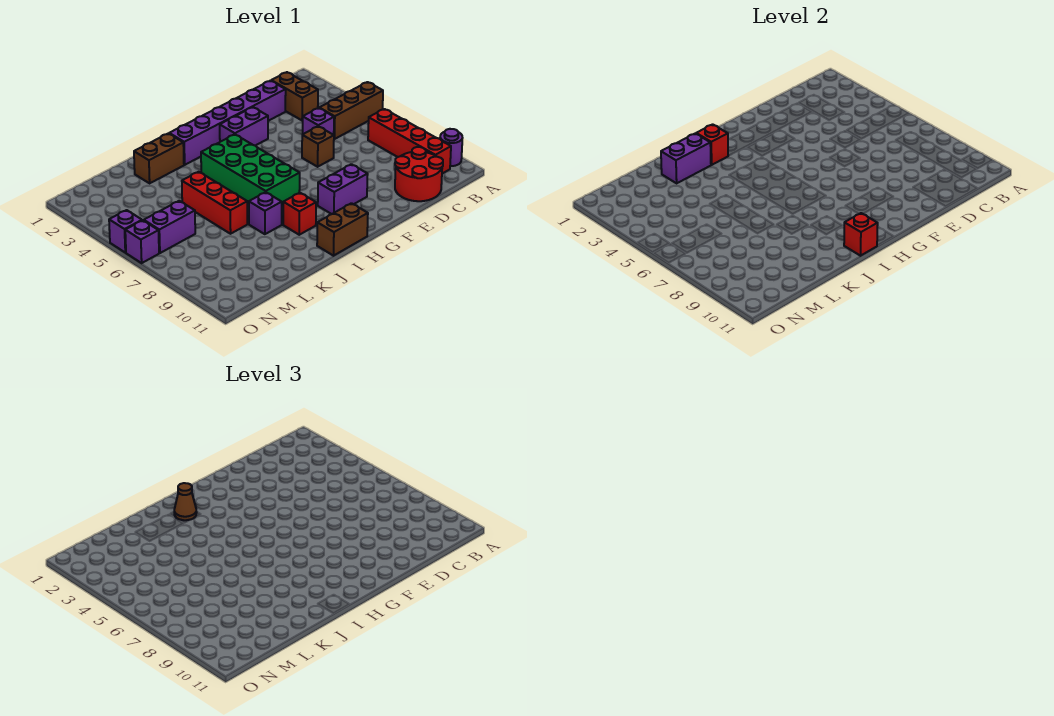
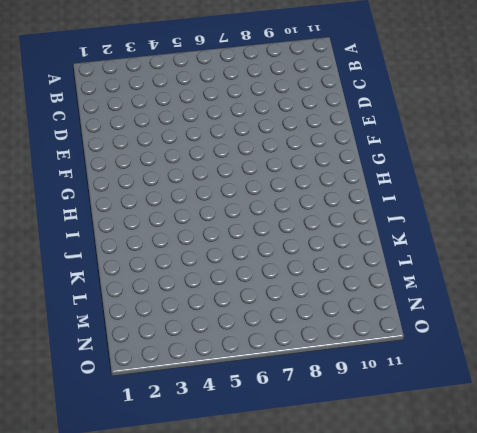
none -> brown brick A5:C5 level 1
none -> purple round brick A10 level 1
none -> red brick B7:B10 level 1

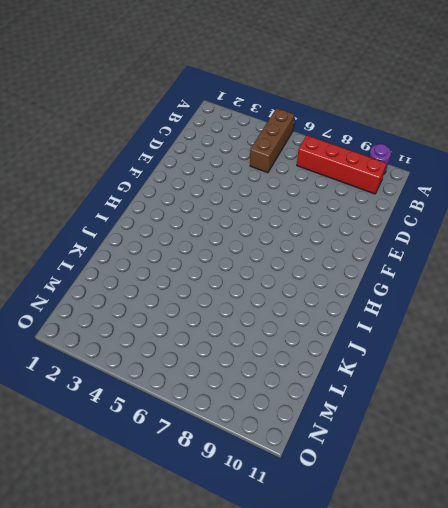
none -> brown brick C2:C3 level 1
none -> red round brick C10:D11 level 1
none -> purple brick D2:I2 level 1

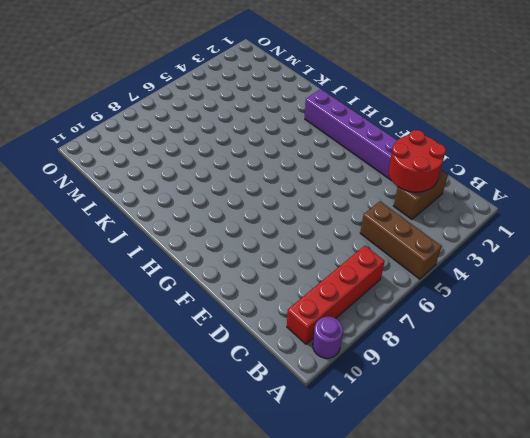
red round brick C2:D3 level 2 -> red round brick C10:D11 level 1
none -> purple brick D5 level 1
none -> brown brick E6 level 1
none -> purple brick F3:G3 level 1

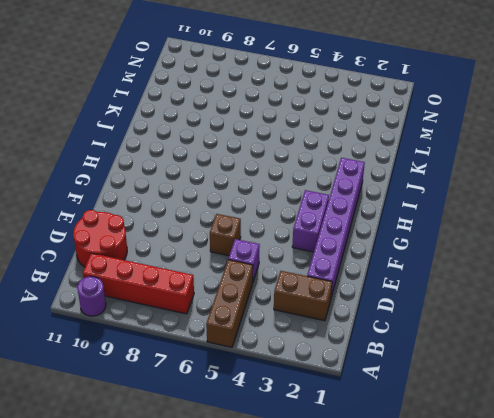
none -> purple brick F9:G9 level 1
none -> green brick H4:I7 level 1
none -> brown brick H11:I11 level 1

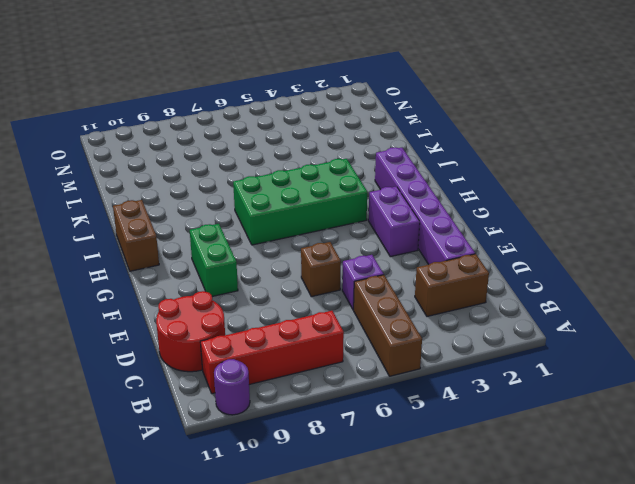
green brick F9:G9 level 1 -> purple brick F9:G9 level 1
none -> red brick I9 level 1
none -> brown brick J2:K2 level 1
none -> purple brick J8 level 1

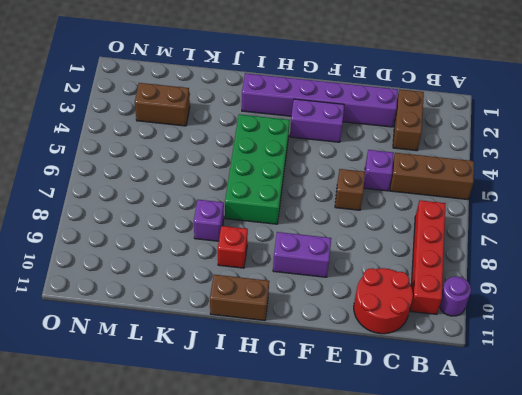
brown brick L3:M3 level 1 -> brown brick J2:K2 level 1
none -> red brick K5:K7 level 1
none -> purple brick M6:N6 level 1
none -> purple brick O5 level 1

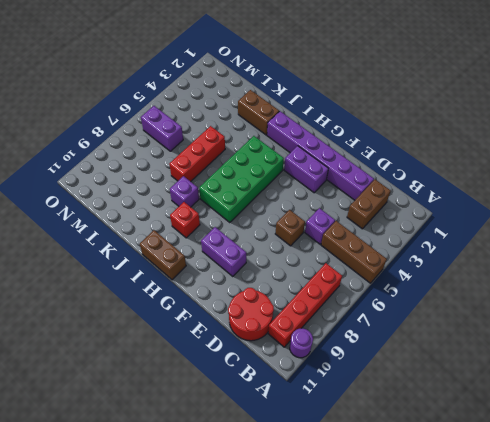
none -> purple brick O5 level 1
none -> purple brick O6 level 1
none -> red brick I2 level 2

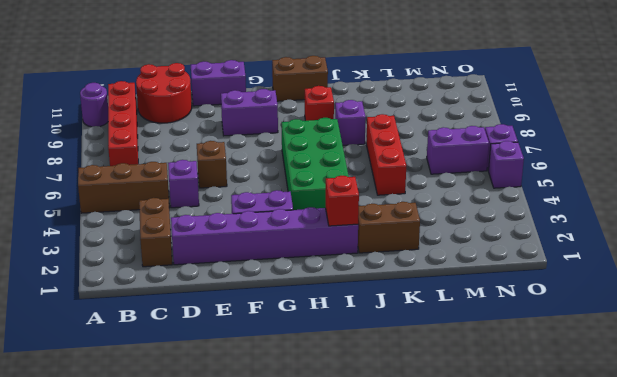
purple brick E11:F11 level 1 -> purple brick J2:K2 level 2
none -> red brick I11 level 2
none -> brown cone I2 level 3

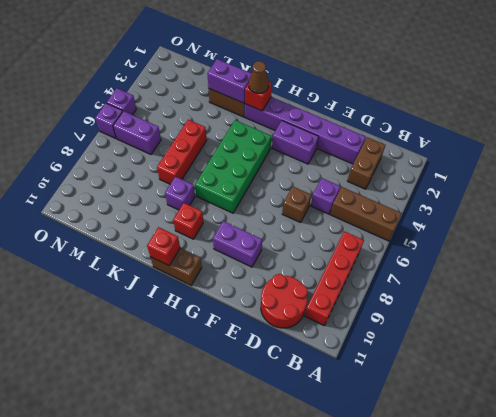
none -> purple round brick A10 level 1

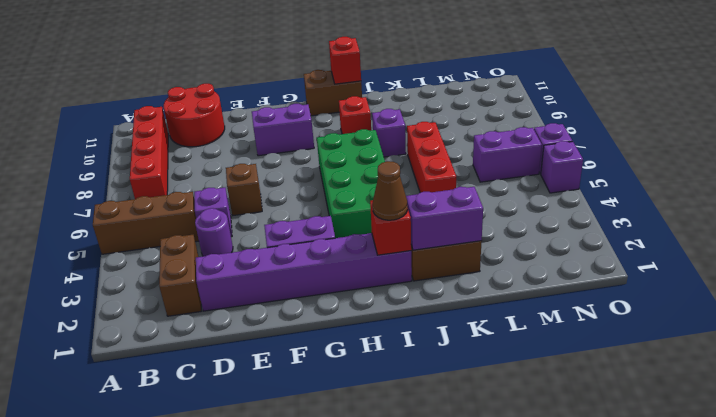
purple round brick D4 level 1 -> purple round brick A10 level 1

